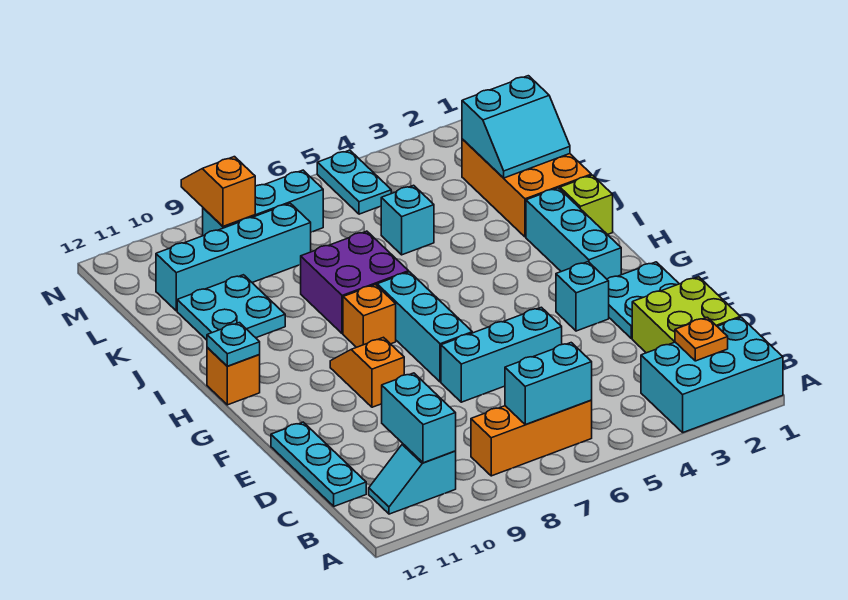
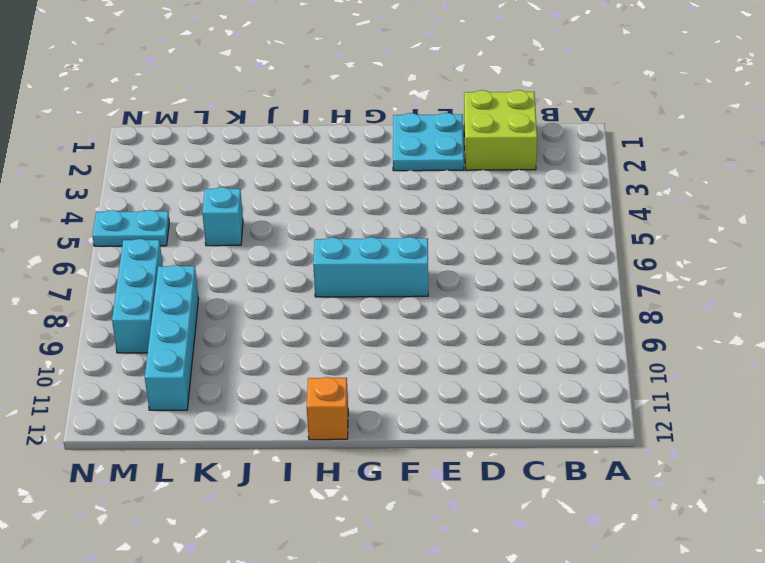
none -> cyan brick A1:B3 level 1
none -> orange brick B6:B8 level 1
none -> cyan slope B10:B11 level 1 top 10

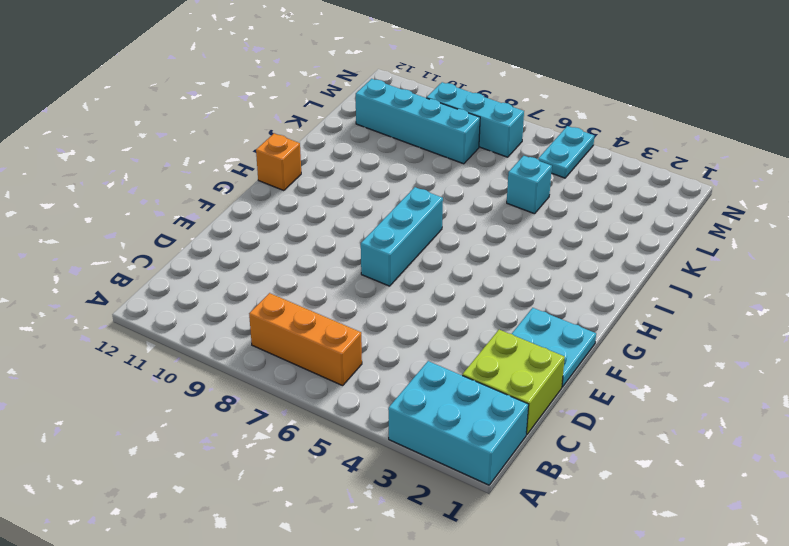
none -> cyan slope B10:B11 level 1 top 10
none -> cyan plate C12:E12 level 1
none -> cyan brick E5:E7 level 1

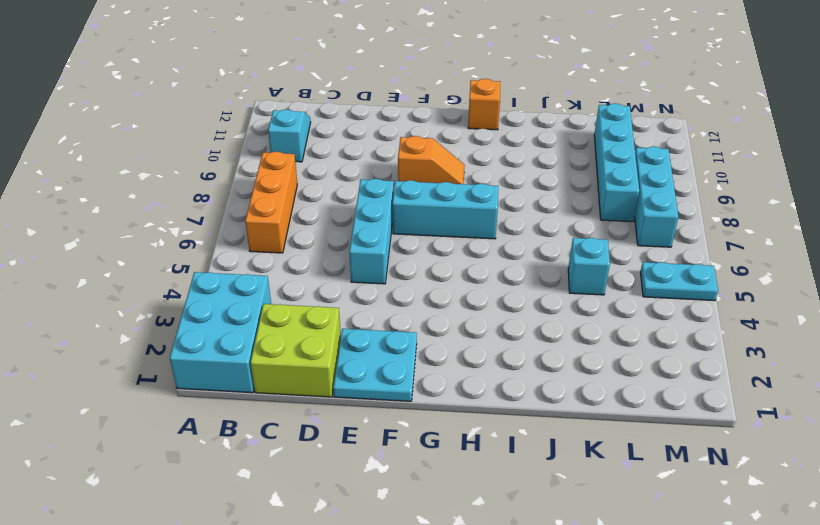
none -> cyan plate C12:E12 level 1
none -> cyan brick F3 level 1
none -> cyan brick G2:I2 level 1

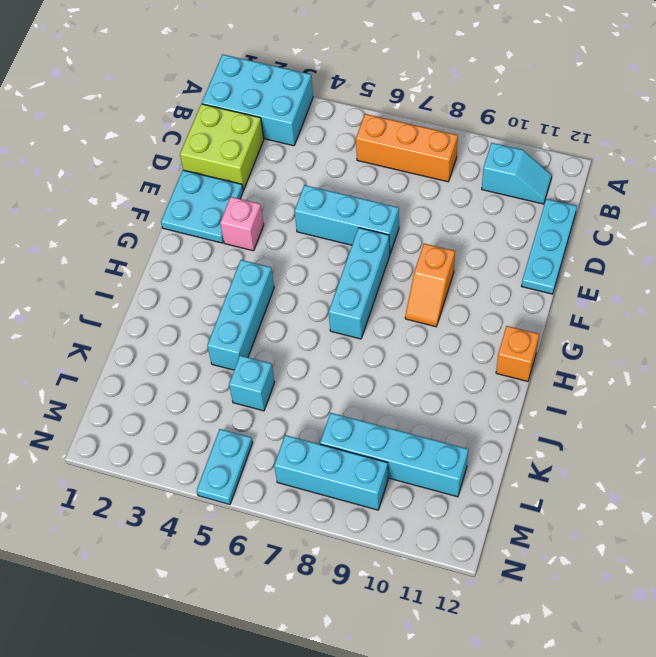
pink brick F3 level 1 -> cyan brick F3 level 1
cyan brick H4:J4 level 1 -> cyan brick G2:I2 level 1
none -> orange brick H8 level 1
none -> lime brick I1 level 1
none -> purple brick I7:J8 level 1

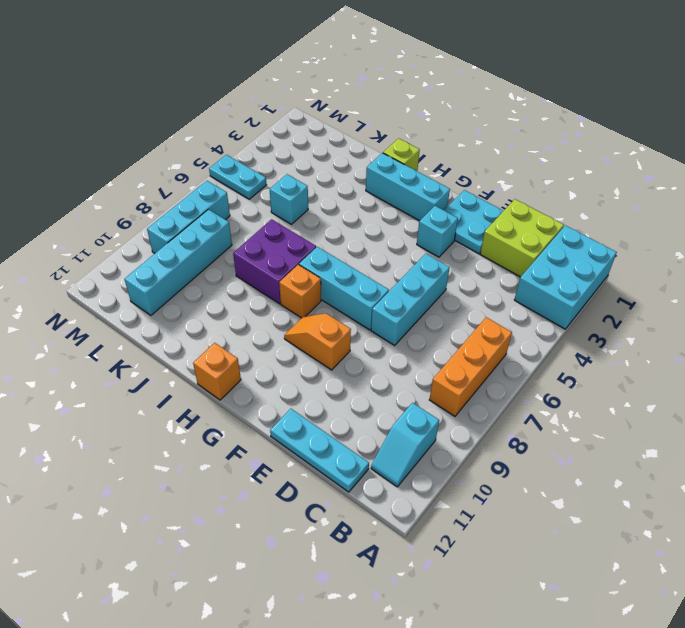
none -> orange brick J1:L2 level 1
none -> cyan plate J10:K11 level 1
none -> orange plate B2 level 2

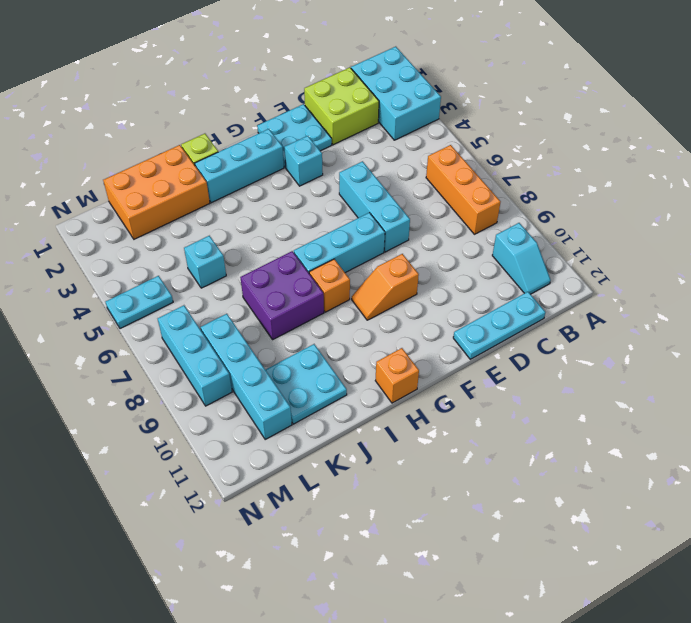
none -> orange plate B2 level 2
none -> cyan brick B6:B7 level 2
none -> cyan brick B10:C10 level 2

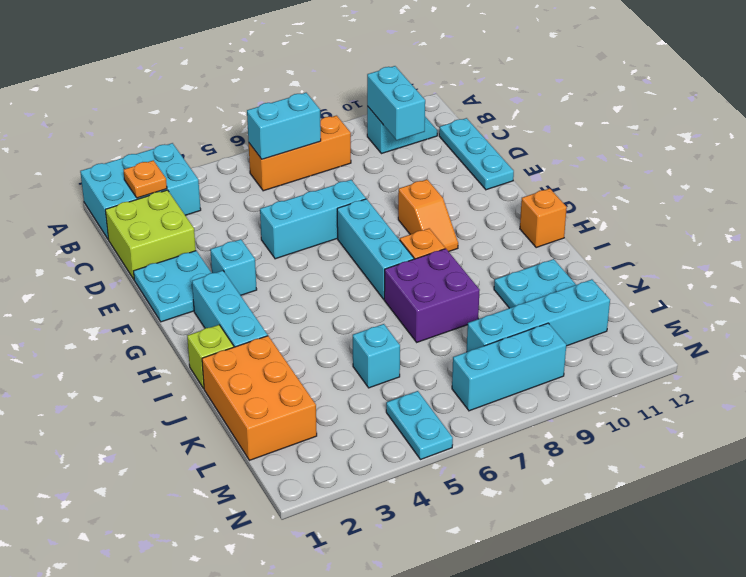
none -> cyan plate H12 level 2
none -> cyan slope K1:L2 level 2 top L
none -> orange slope M9:N9 level 2 top M

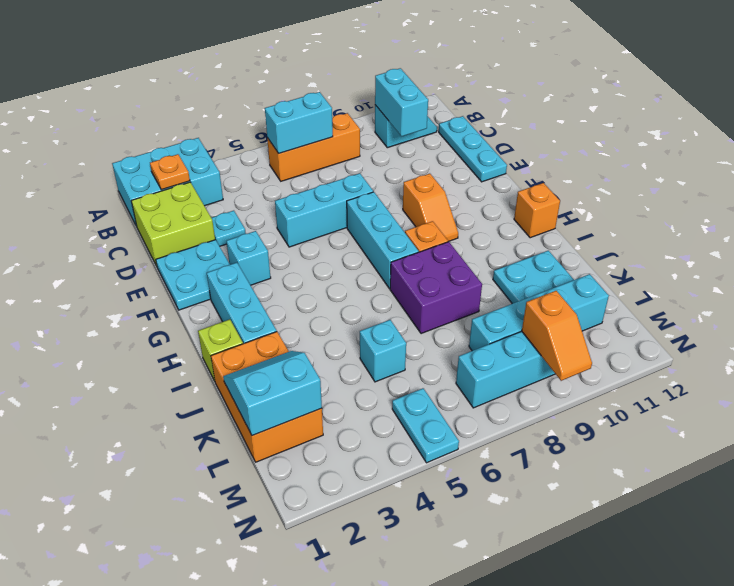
cyan plate D3 level 1 -> cyan plate H12 level 2

